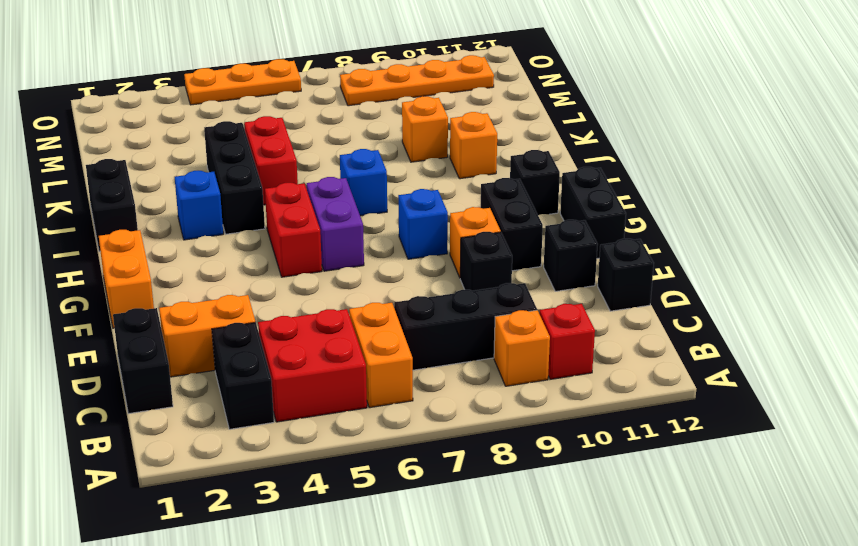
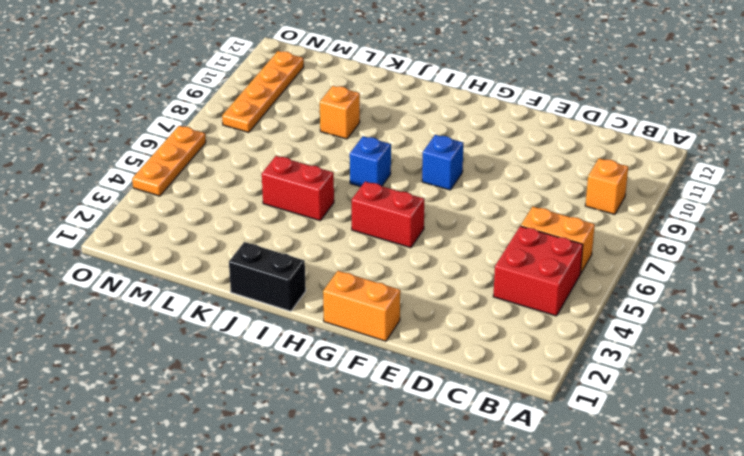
none -> black brick B3:C3 level 1
none -> red brick B10 level 1
none -> black brick C1:D1 level 1

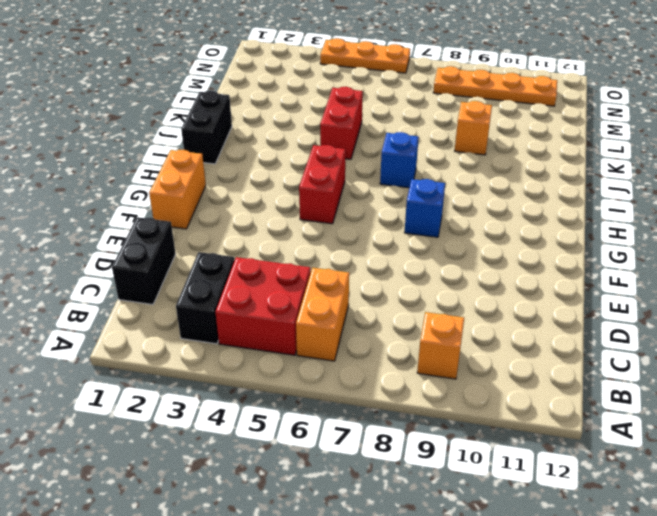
none -> red brick B10 level 1
none -> black brick C7:C9 level 1
none -> orange brick D2:D3 level 1

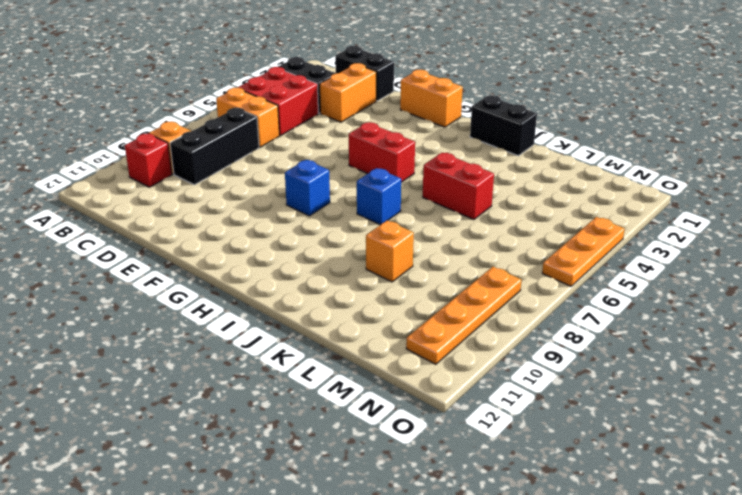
none -> black brick D12 level 1
none -> black brick E9 level 1
none -> black brick E11 level 1

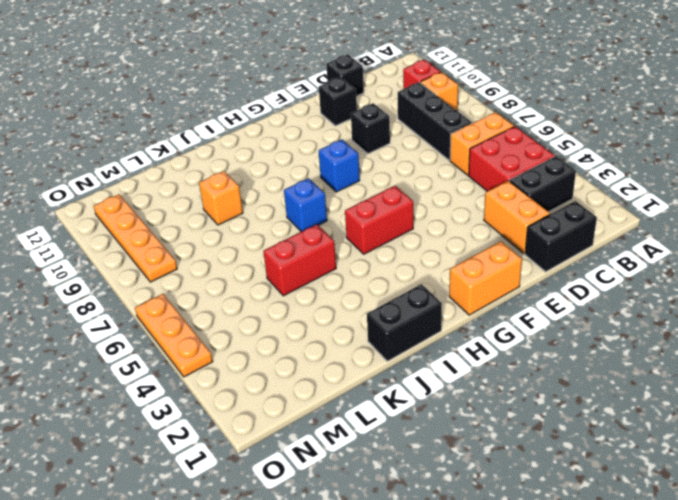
none -> orange brick F9 level 1
none -> black brick F10:G10 level 1
none -> black brick F12:G12 level 1

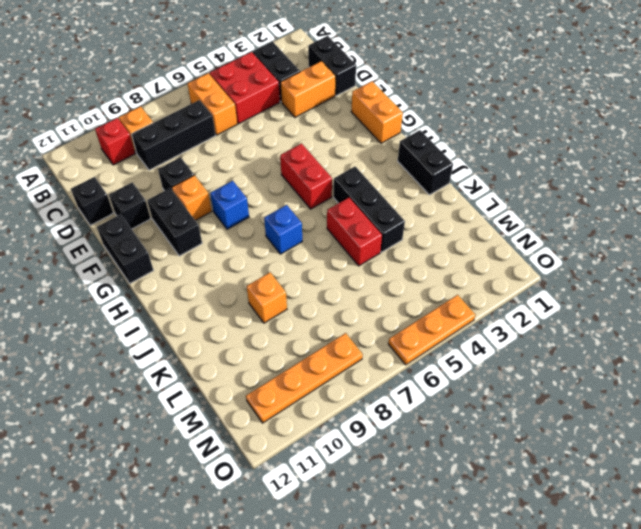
none -> purple brick G6:H6 level 1
none -> black brick H11 level 1
none -> blue brick I3 level 1

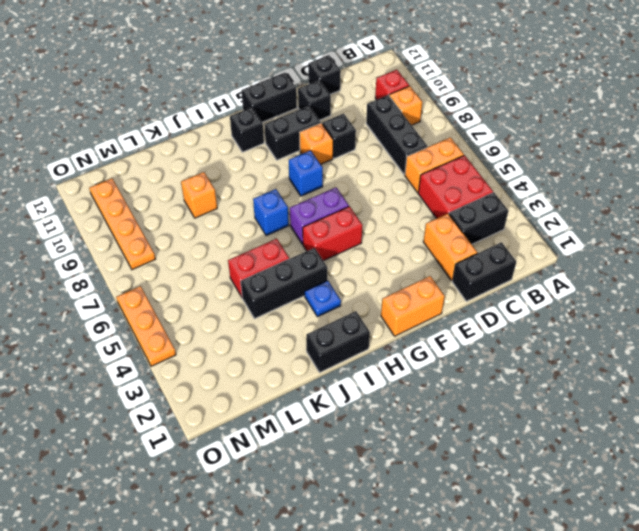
blue plate I3 level 1 -> blue brick I3 level 1
none -> orange brick J10 level 1

